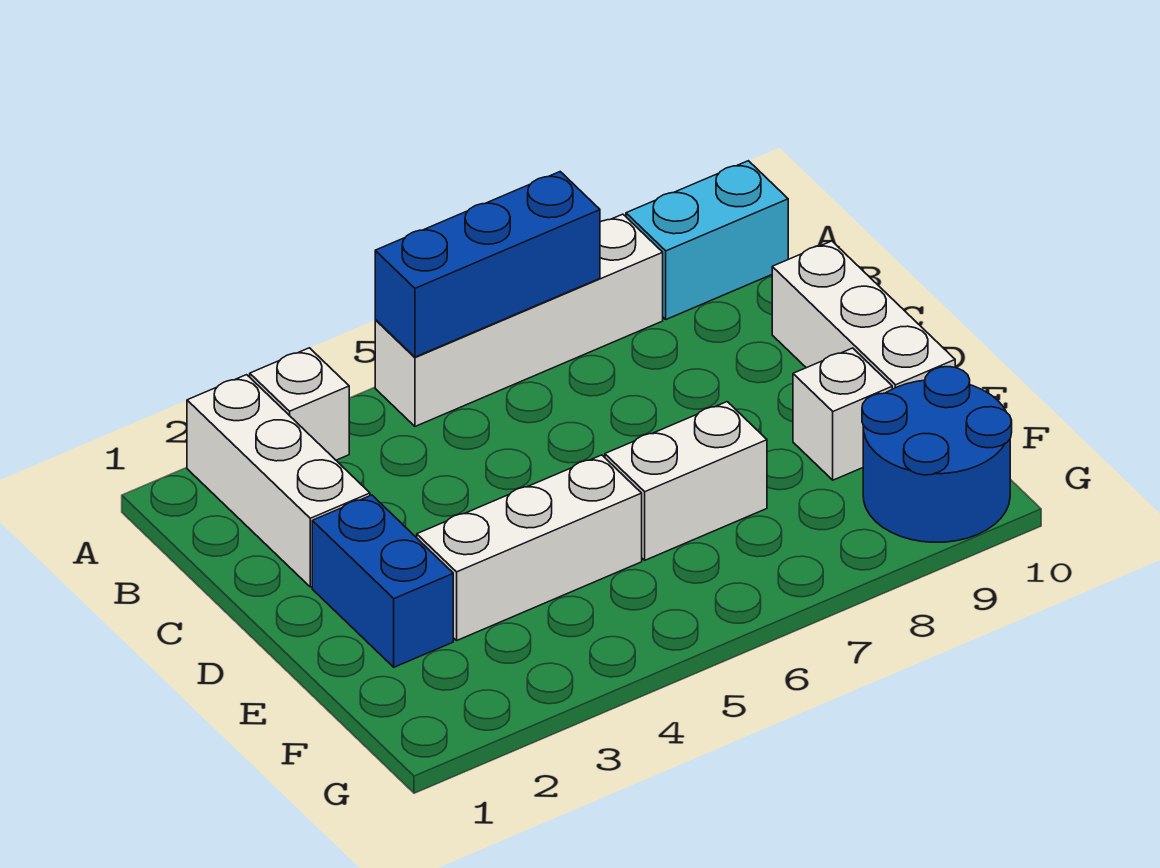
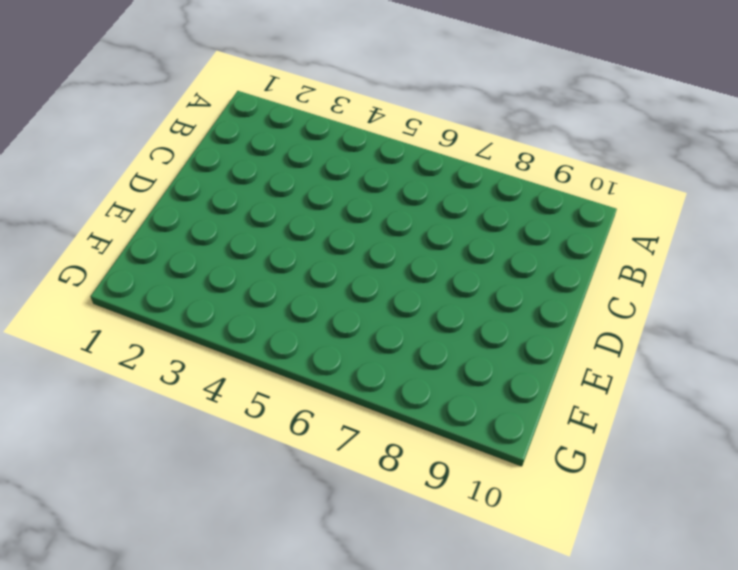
none -> white brick A2:C2 level 1
none -> white brick A3 level 1

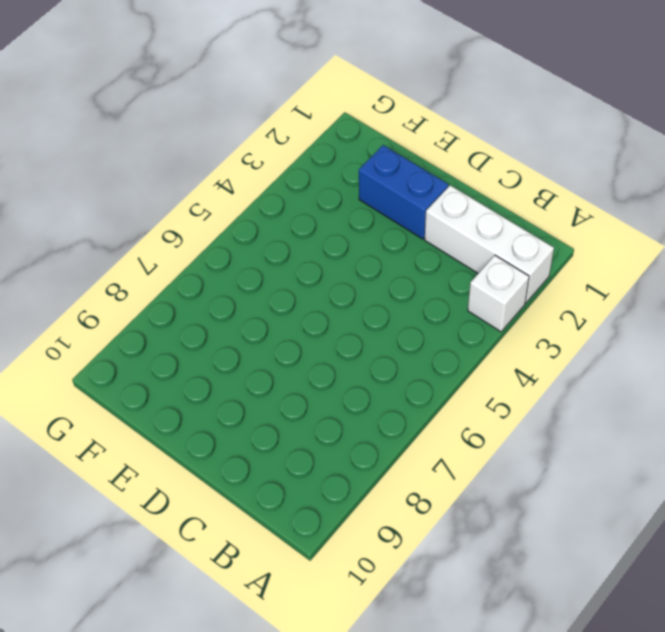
none -> white brick A5:A8 level 1
none -> cyan brick A9:A10 level 1

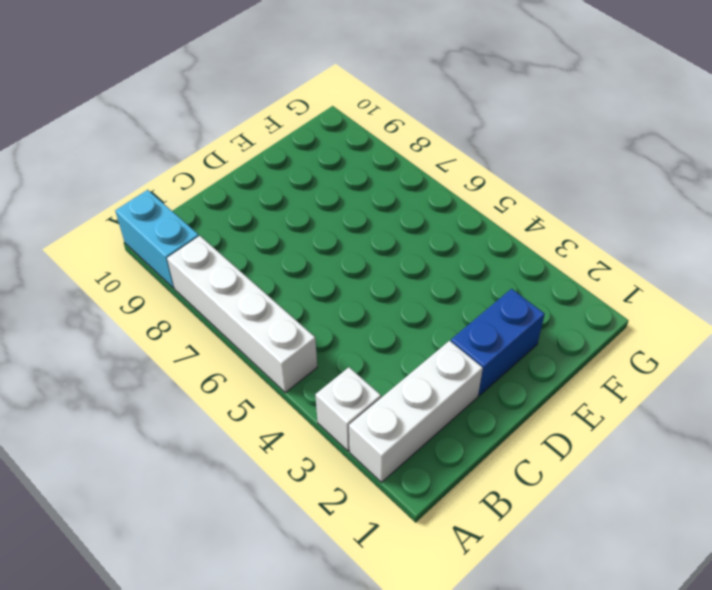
none -> white brick C10:E10 level 1
none -> white brick E3:E5 level 1

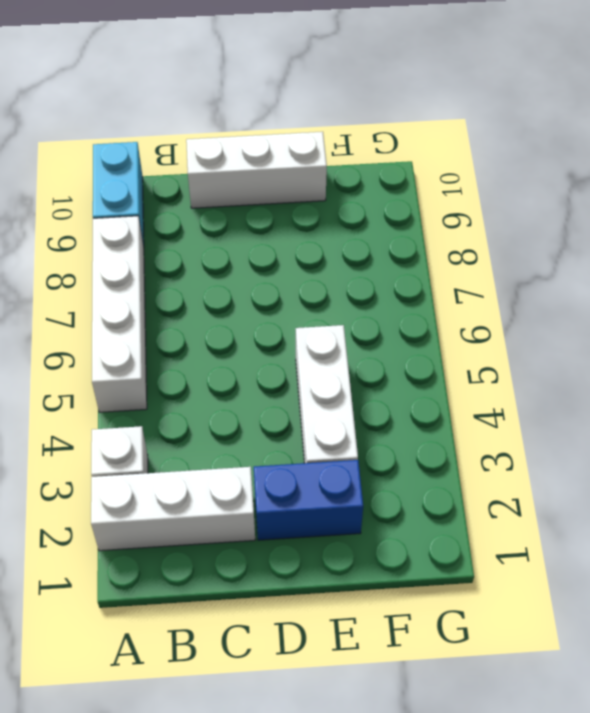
none -> white brick E6:E7 level 1
none -> white brick E9 level 1

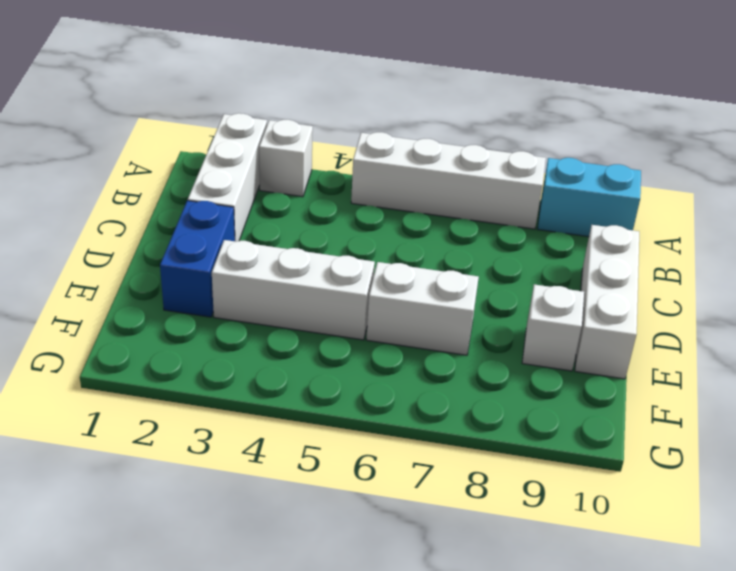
none -> blue round brick F9:G10 level 1
none -> blue brick A5:A7 level 2

